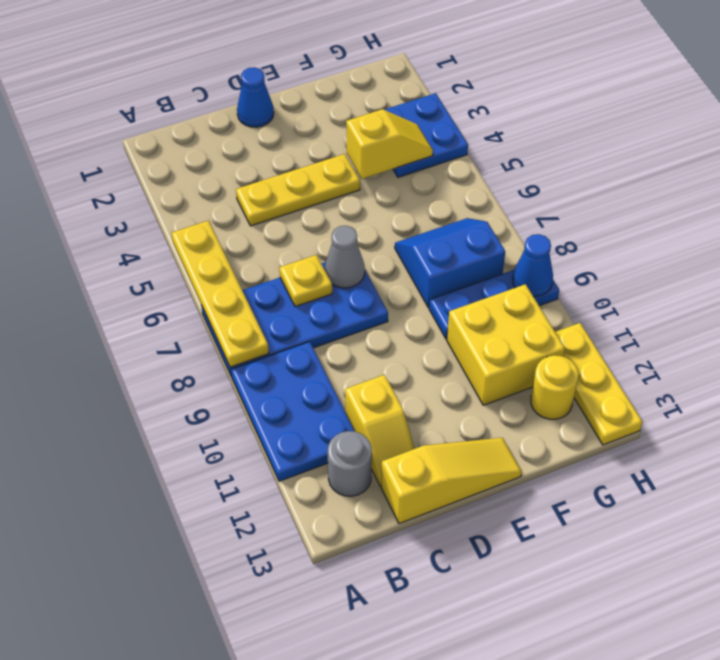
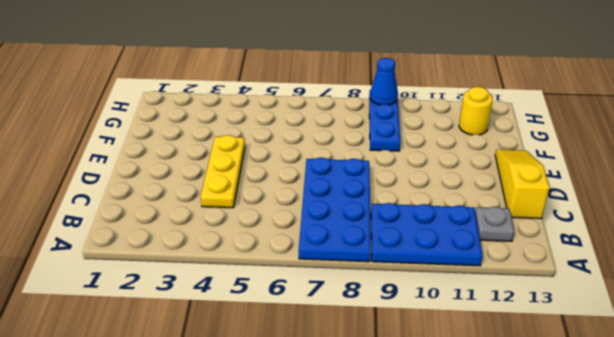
grey plate B12 level 1 -> grey round brick B12 level 1
none -> yellow slope C11:C12 level 1 top 11
none -> blue cone D1 level 1
none -> blue slope F7:G8 level 1 top 8

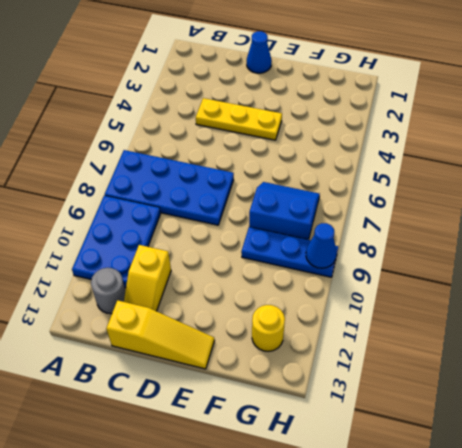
none -> yellow brick F10:G11 level 1
none -> blue plate G3:H4 level 1
none -> yellow plate H11:H13 level 1

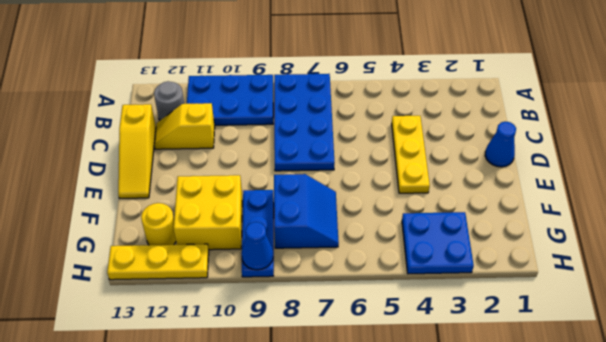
none -> yellow plate A5:A8 level 2
none -> yellow plate C7 level 2
none -> grey cone D7 level 2

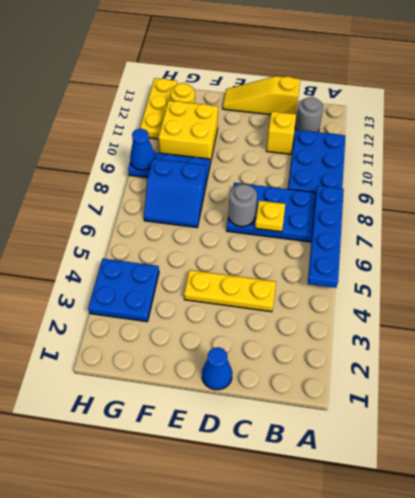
blue plate A5:A8 level 2 -> yellow plate A5:A8 level 2
grey round brick D7 level 2 -> grey cone D7 level 2
none -> yellow slope F4:G4 level 2 top F

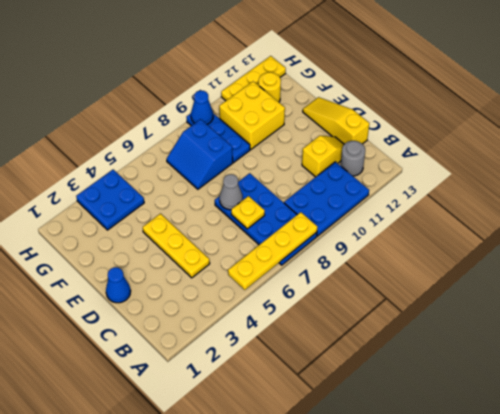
none -> yellow slope F4:G4 level 2 top F

